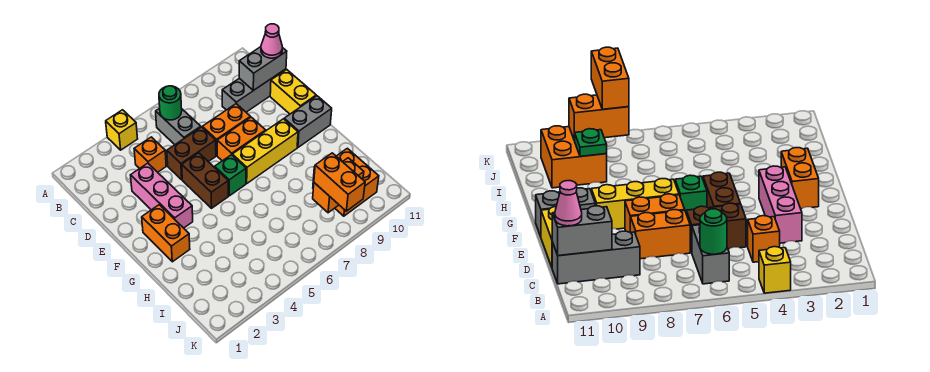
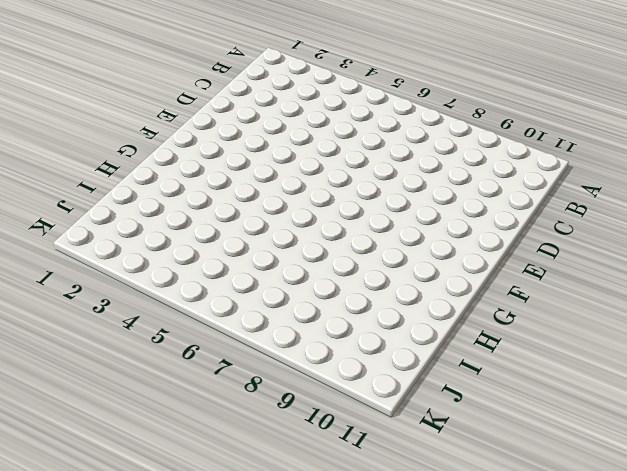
none -> yellow brick A4 level 1
none -> grey brick B6:C6 level 1
none -> orange brick C4 level 1

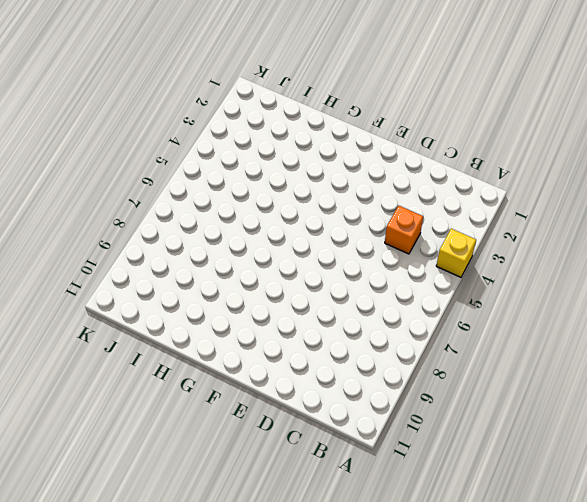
none -> grey brick B6:C6 level 1
none -> grey brick C9:C11 level 1
none -> pink brick D3:F3 level 1

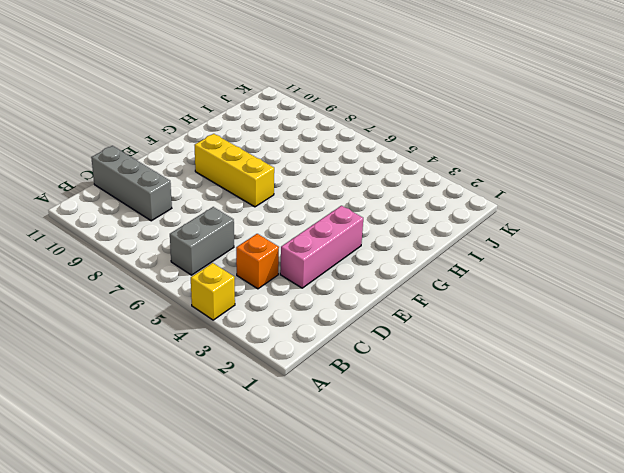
none -> brown brick D5:D6 level 1
none -> orange brick D7:D8 level 1
none -> yellow brick D11:E11 level 1

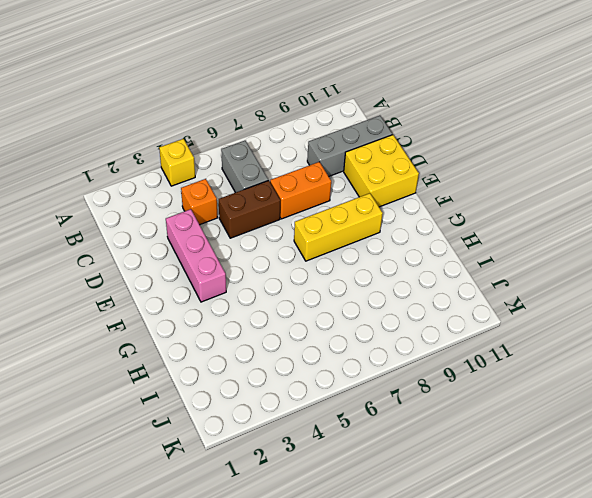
yellow brick D10:E11 level 1 -> yellow brick D11:E11 level 1
none -> brown brick E5:F5 level 1
none -> orange brick E7:E8 level 1
none -> orange brick F2:G2 level 1

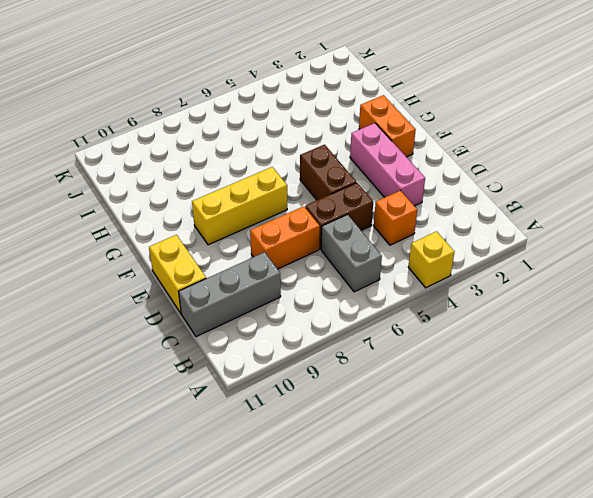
none -> orange brick E7:E8 level 1
none -> green brick F6 level 1
none -> grey brick F10:F11 level 1

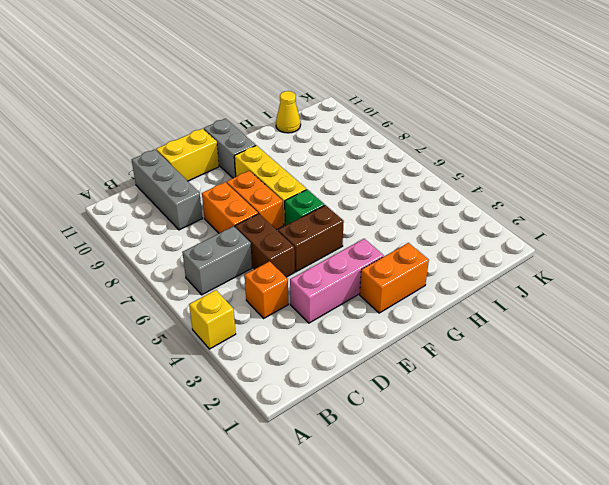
yellow cone I11 level 1 -> none
none -> orange brick I9:J10 level 1
none -> green round brick B6 level 2
none -> grey brick C10:C11 level 2

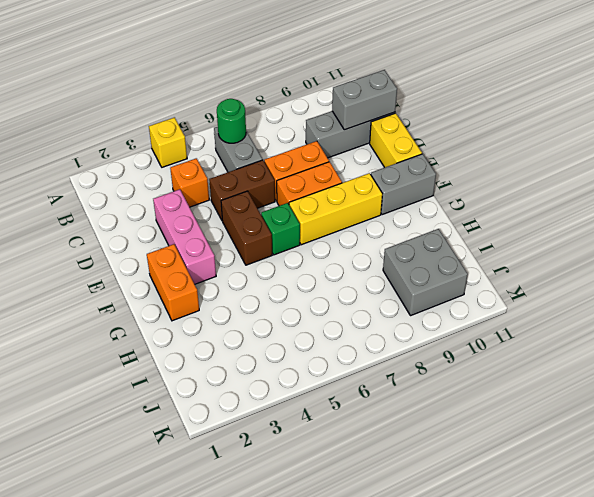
grey brick I9:J10 level 1 -> orange brick I9:J10 level 1
none -> green plate I9 level 2
none -> orange brick J8:J9 level 2
none -> pink cone C11 level 3

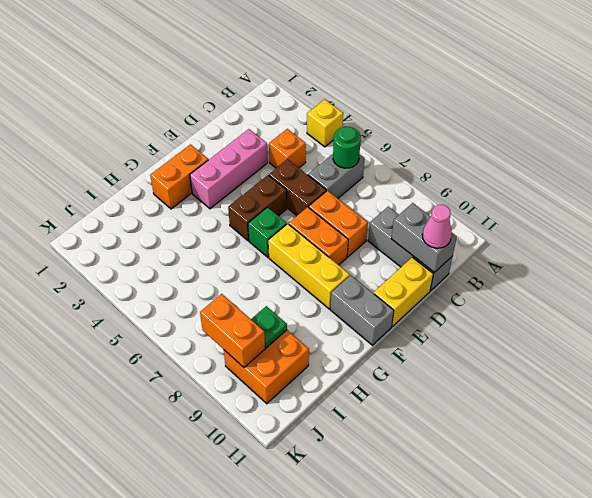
none -> orange brick J8:K8 level 3

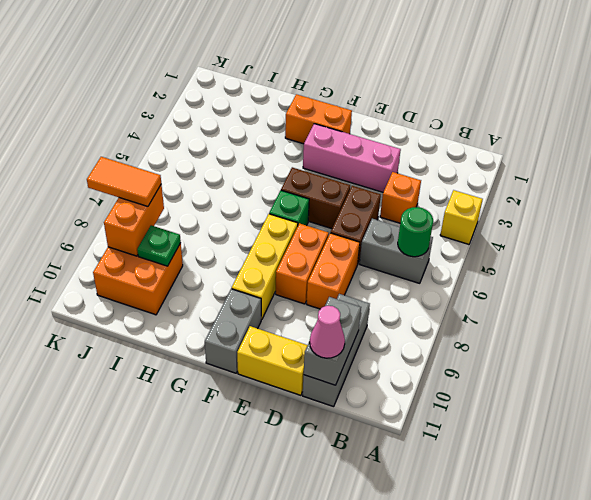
orange tile J8:K8 level 3 -> orange brick J8:K8 level 3

